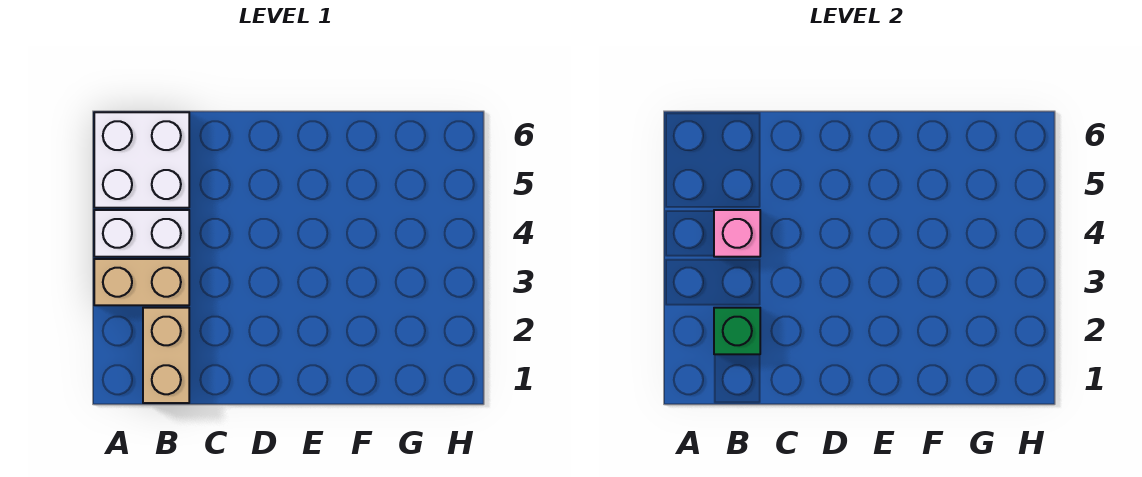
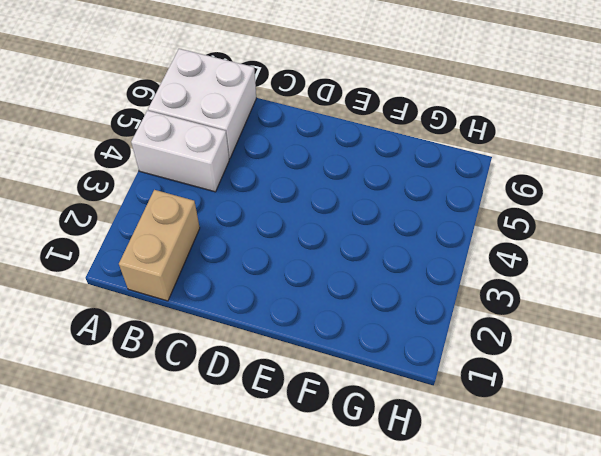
none -> tan brick A3:B3 level 1
none -> green brick B2 level 2

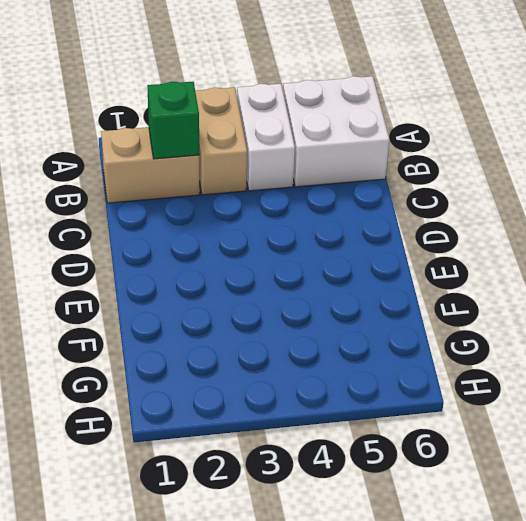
none -> pink brick B4 level 2

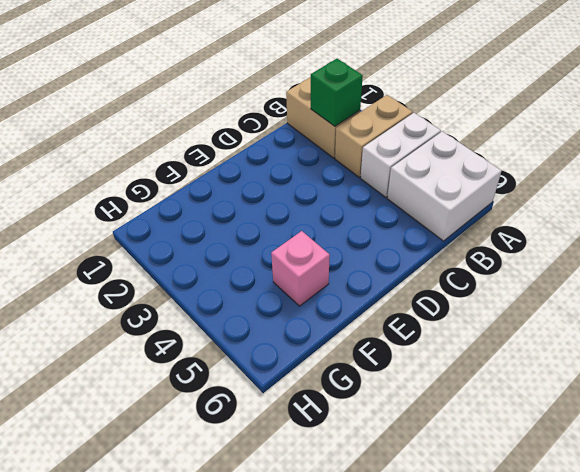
pink brick F5 level 1 -> pink brick B4 level 2

